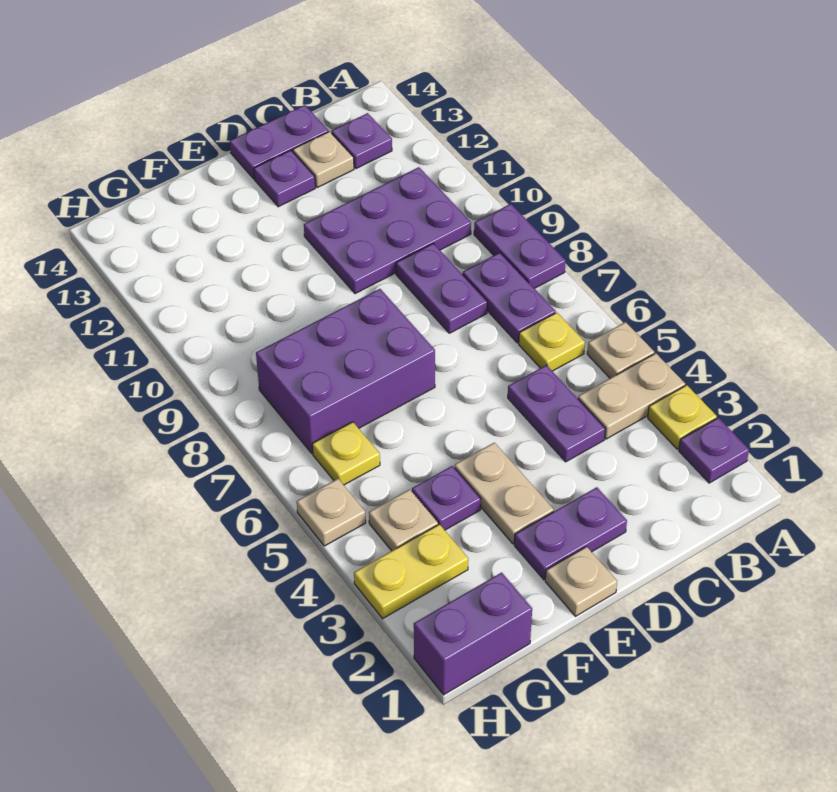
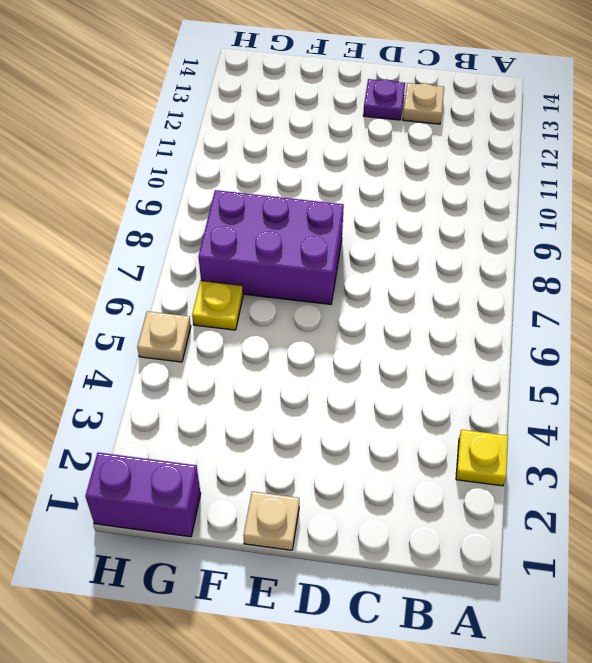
none -> purple plate A2 level 1
none -> tan plate A4:B4 level 1
none -> tan plate A5 level 1

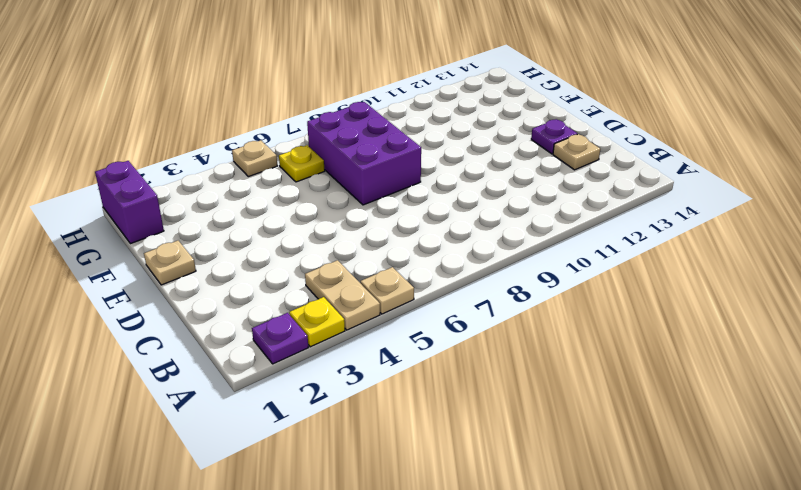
none -> purple plate A8:A9 level 1
none -> yellow plate B6 level 1
none -> purple plate B7:B8 level 1

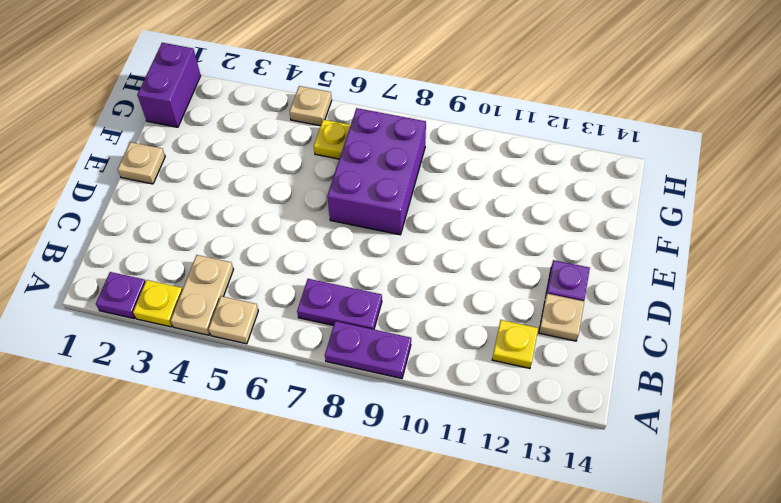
yellow plate B12 level 1 -> yellow plate B6 level 1
none -> purple plate B10:D11 level 1
none -> purple plate B13 level 1
none -> purple plate C4:C5 level 1

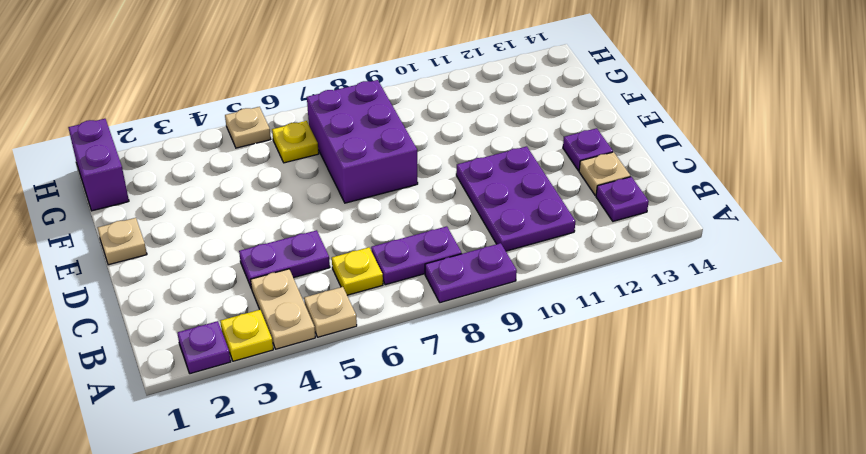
none -> purple plate C8:C9 level 1
none -> purple plate C14:D14 level 1
none -> purple plate D2:E2 level 1

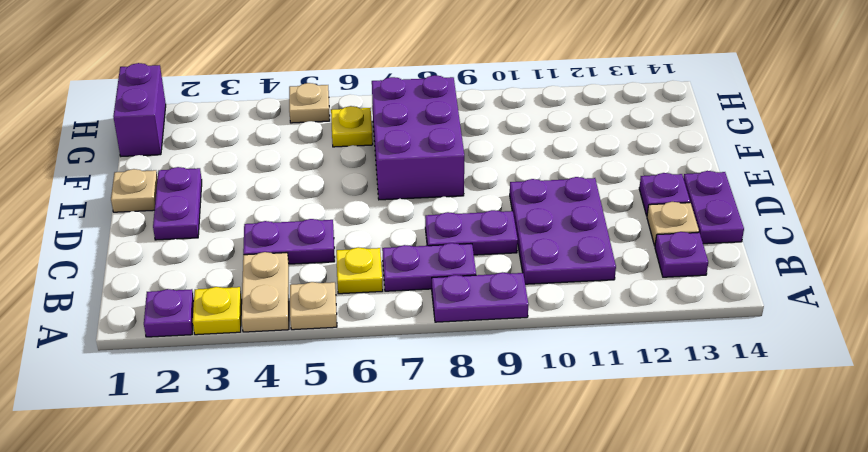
none -> tan plate E3:E4 level 1
none -> purple plate F4 level 1
none -> yellow plate G3:H3 level 1

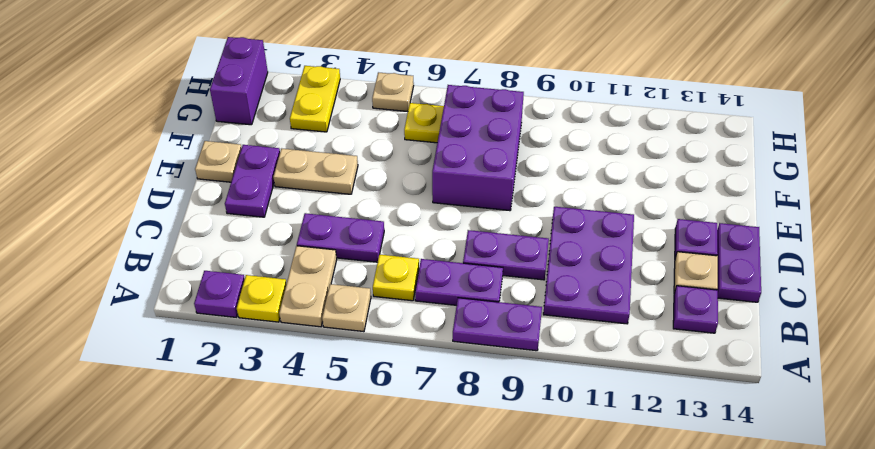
none -> purple plate F4 level 1
none -> tan plate G4 level 1

